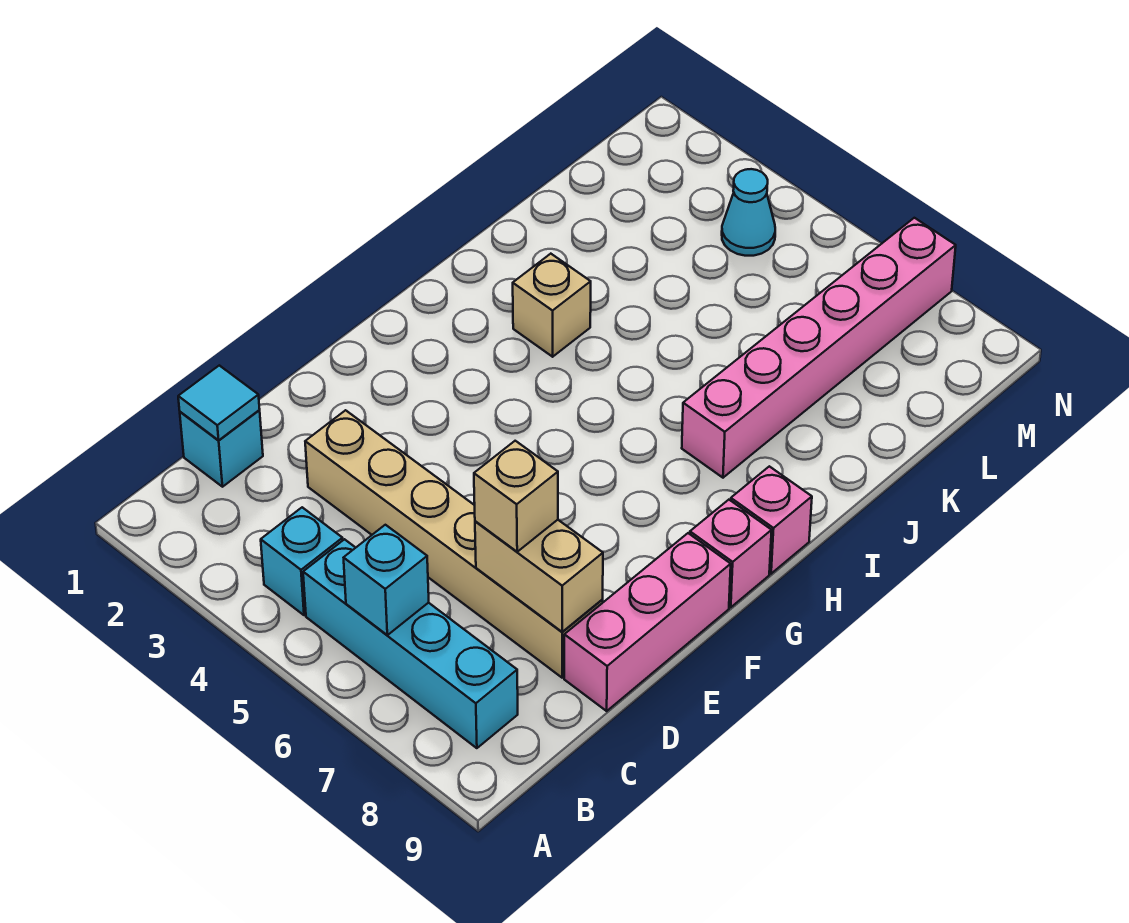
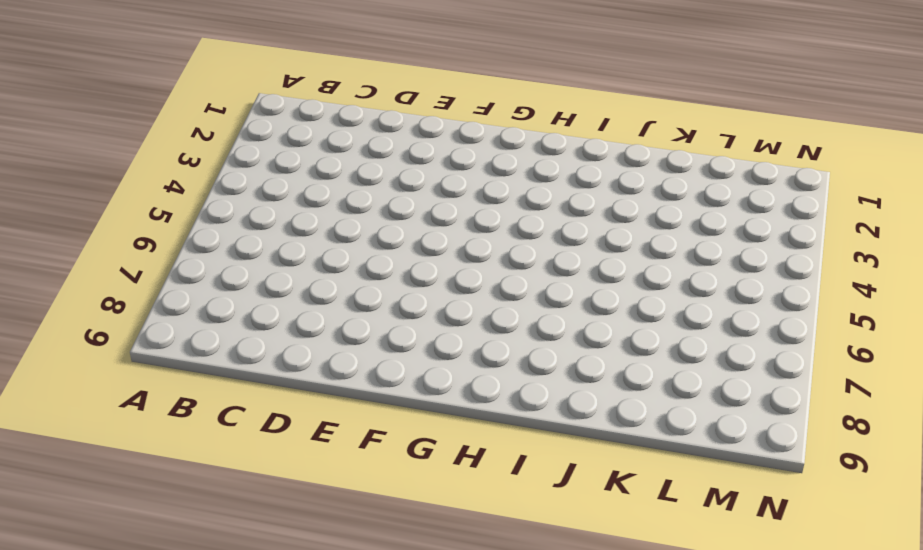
none -> cyan brick B4 level 1
none -> cyan brick B5:B8 level 1
none -> cyan brick C1 level 1

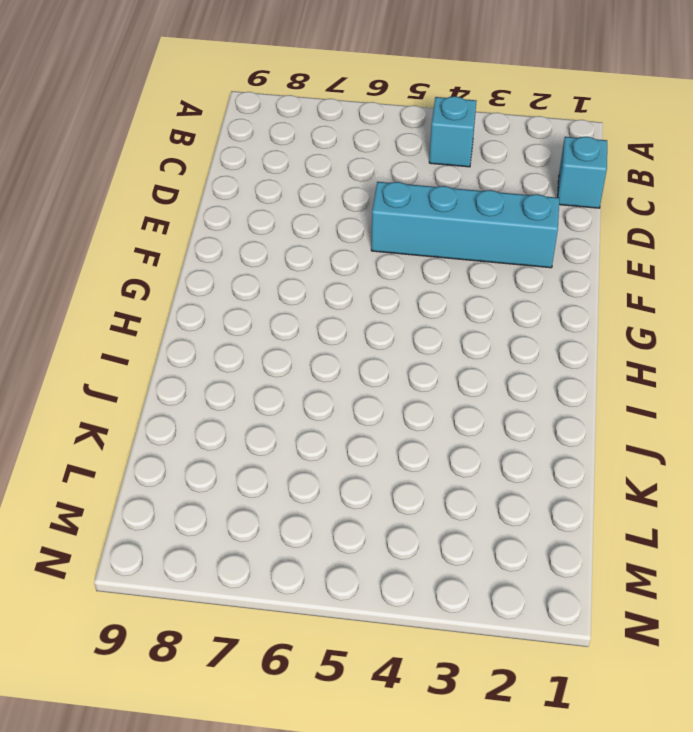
cyan brick E2:E5 level 1 -> cyan brick B5:B8 level 1
none -> tan brick D3:D8 level 1
none -> pink brick D9:F9 level 1
none -> pink brick G9 level 1

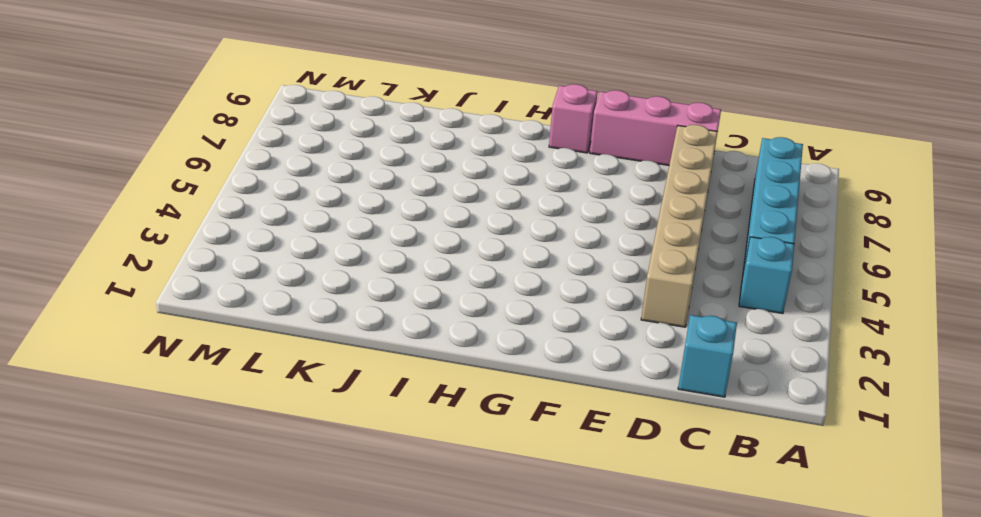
none -> pink brick H9 level 1
none -> tan brick I3 level 1
none -> pink brick I7:N7 level 1

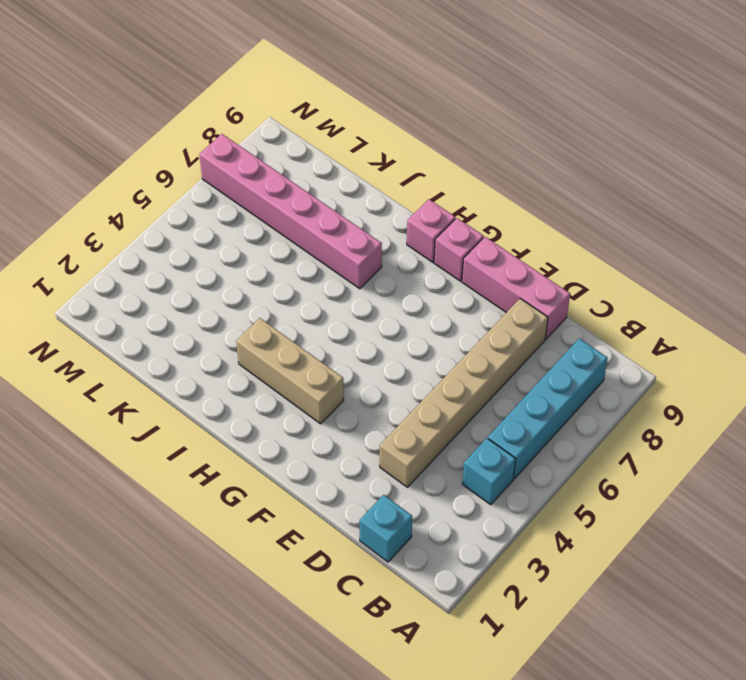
tan brick G3:I3 level 1 -> tan brick I3 level 1
none -> cyan cone M4 level 1
none -> cyan brick B6 level 2
none -> cyan tile C1 level 2

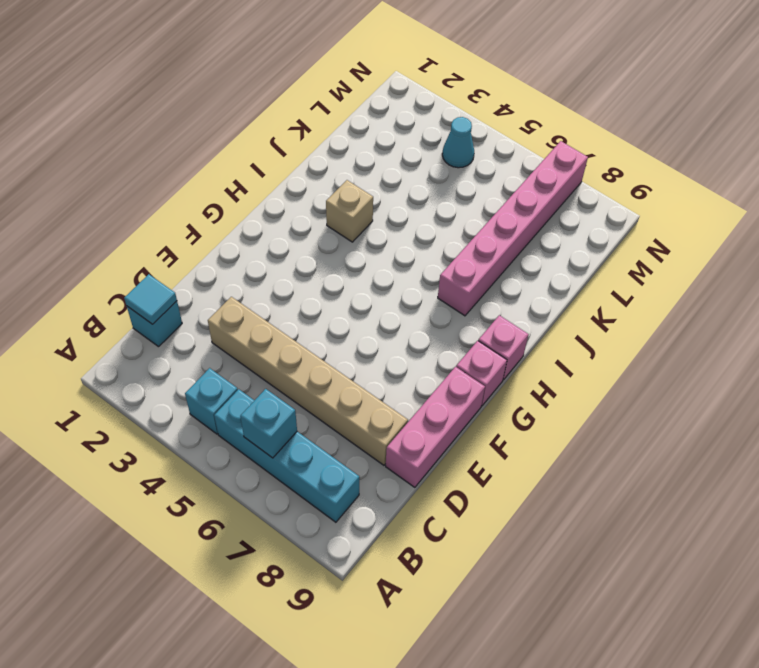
none -> tan brick D7:D8 level 2
none -> tan brick D7 level 3

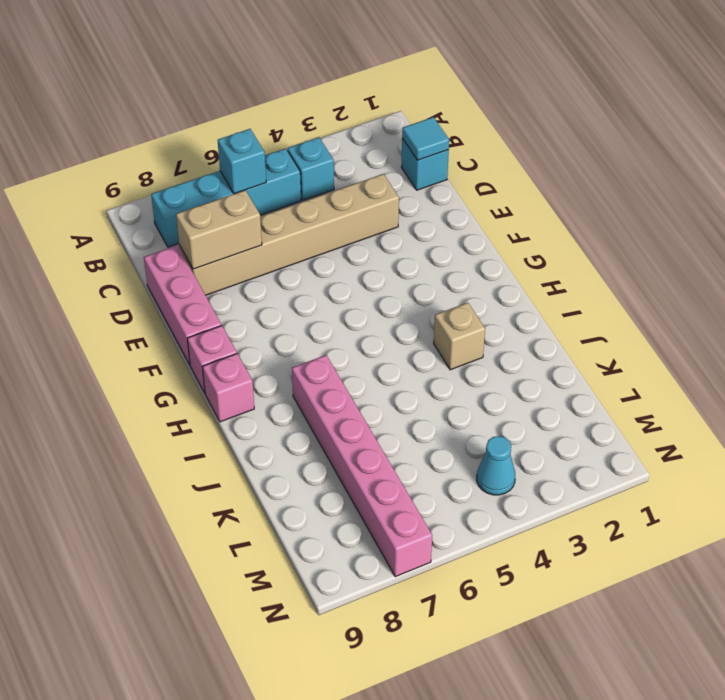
none -> tan brick D7 level 3

